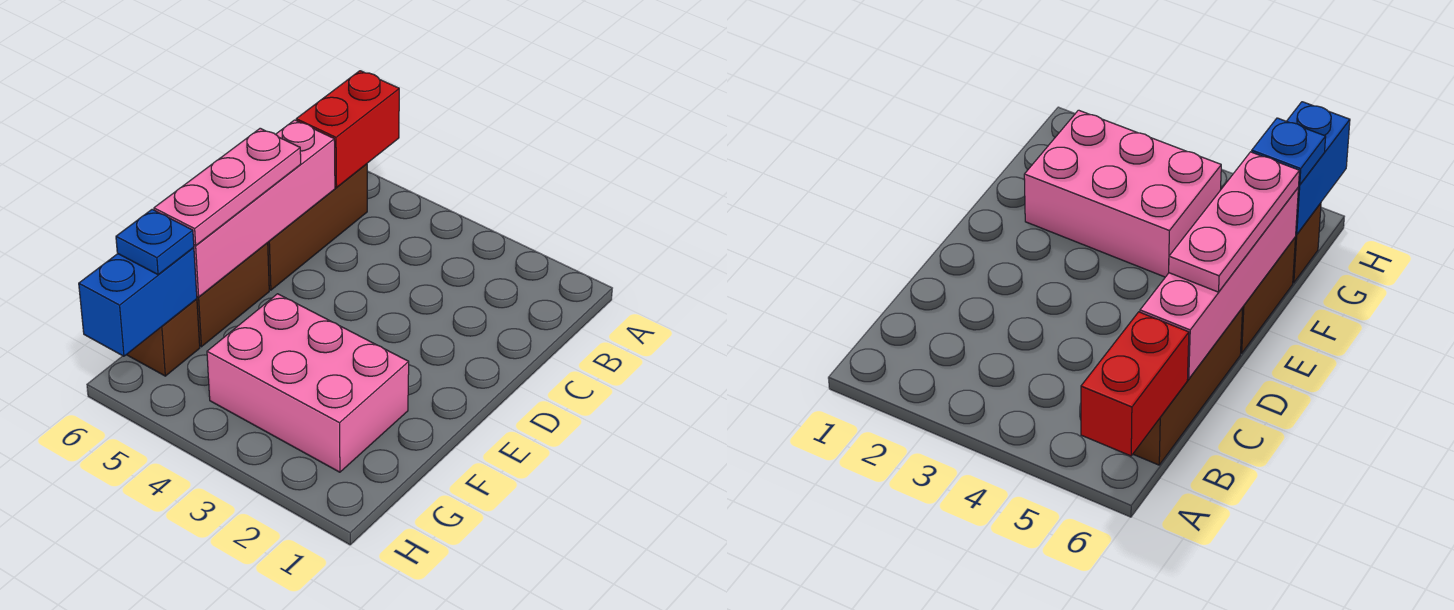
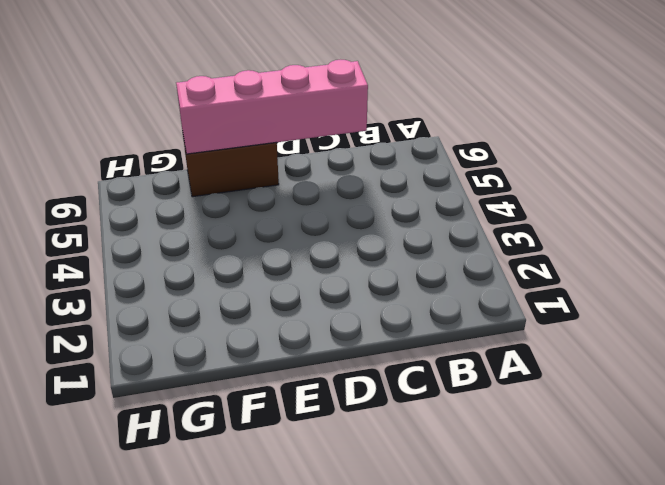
none -> brown brick B6:D6 level 1
none -> pink brick F2:G4 level 1

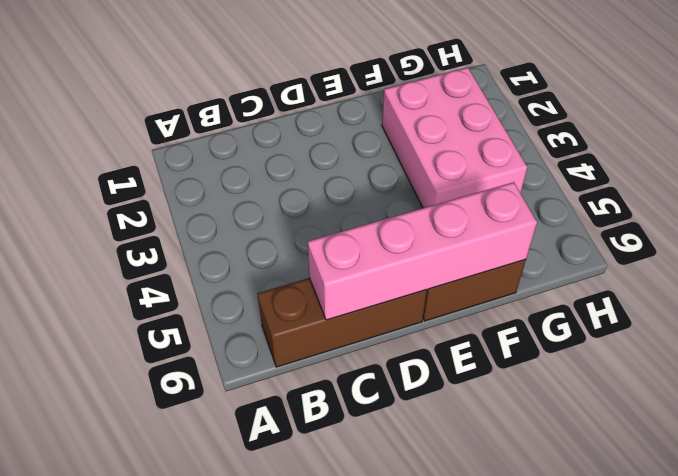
none -> brown brick G6 level 1
none -> red brick A6:B6 level 2

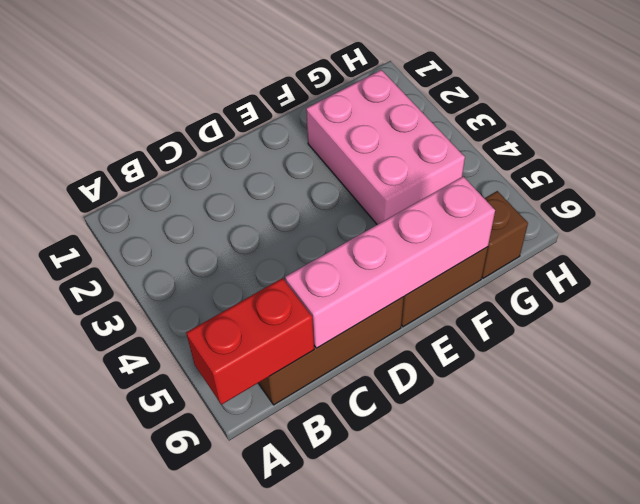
none -> blue brick G6:H6 level 2
none -> pink plate D6:F6 level 3

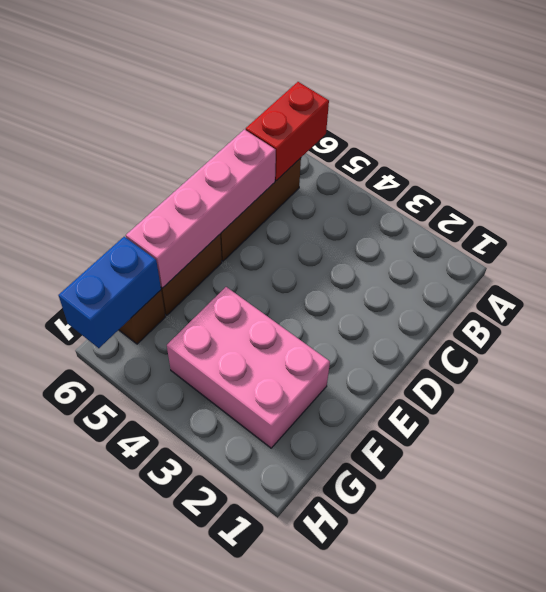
none -> pink plate D6:F6 level 3
none -> blue plate G6 level 3

